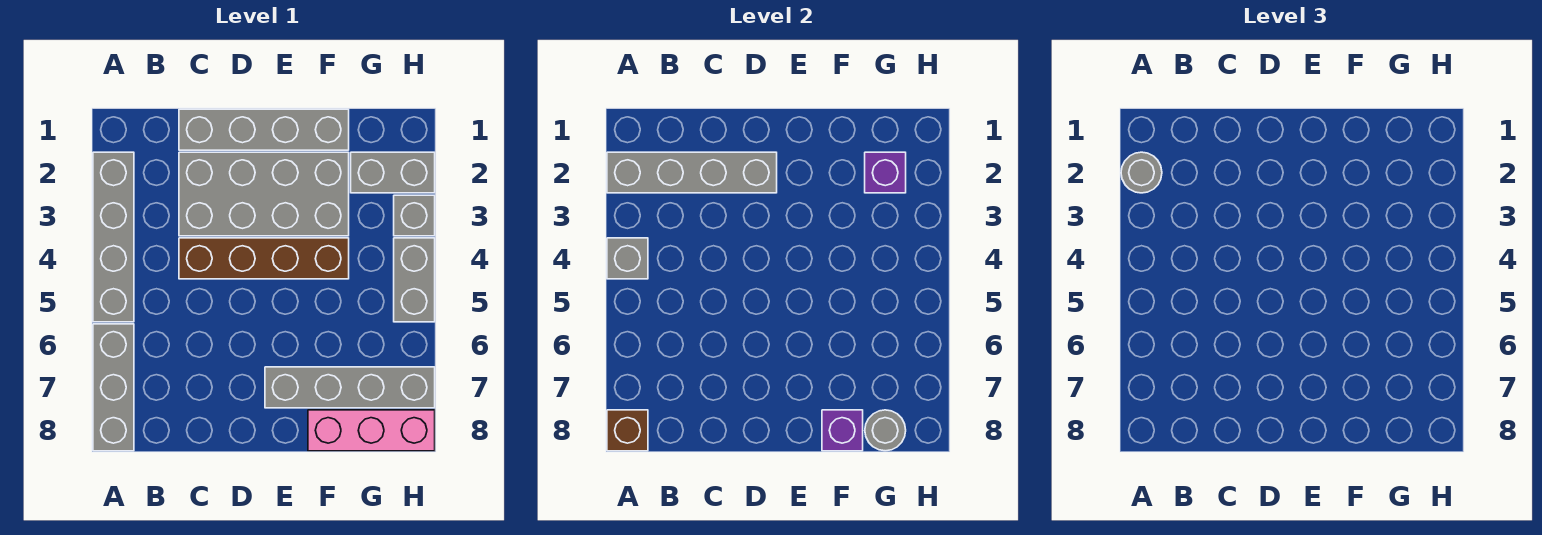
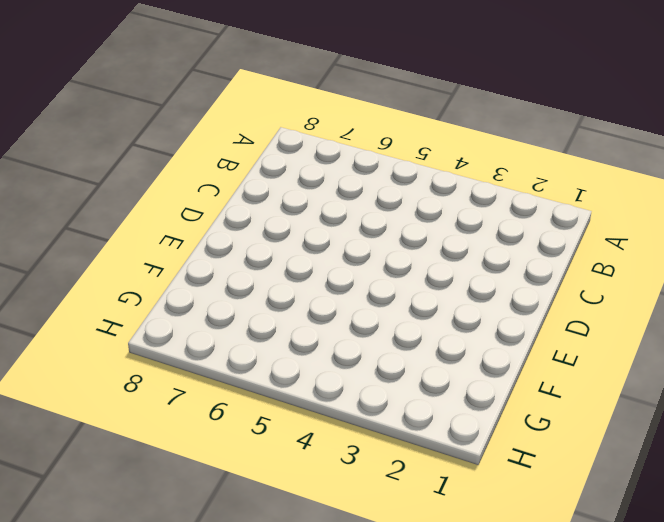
none -> grey brick A2:A5 level 1
none -> grey brick A6:A8 level 1
none -> grey brick C1:F1 level 1

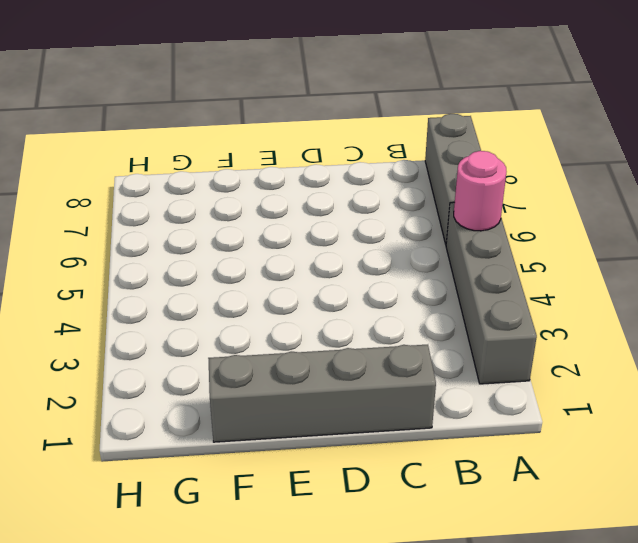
pink round brick A5 level 2 -> none
none -> grey brick C2:F3 level 1
none -> brown brick C4:F4 level 1
none -> grey brick E7:H7 level 1

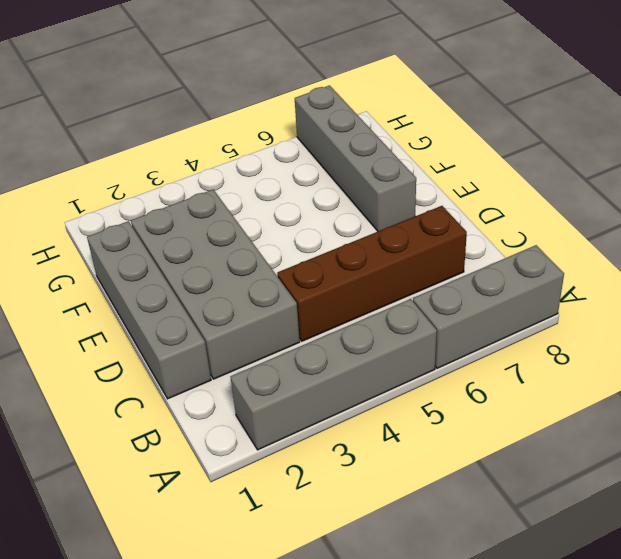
brown brick C4:C7 level 1 -> brown brick C4:F4 level 1
none -> pink brick F8:H8 level 1
none -> grey brick G2:H2 level 1
none -> grey brick H3 level 1

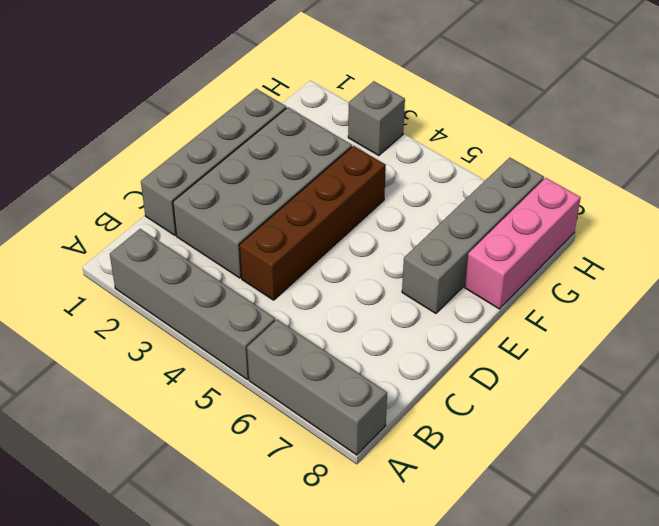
none -> grey brick G2:H2 level 1
none -> grey brick H4:H5 level 1
none -> grey brick A2:D2 level 2

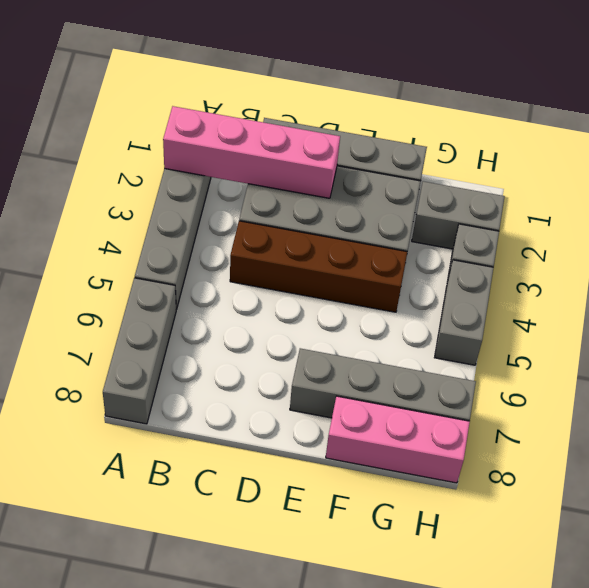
pink brick A2:D2 level 2 -> grey brick A2:D2 level 2
none -> grey brick A4 level 2
none -> brown brick A8 level 2
none -> purple brick F8 level 2

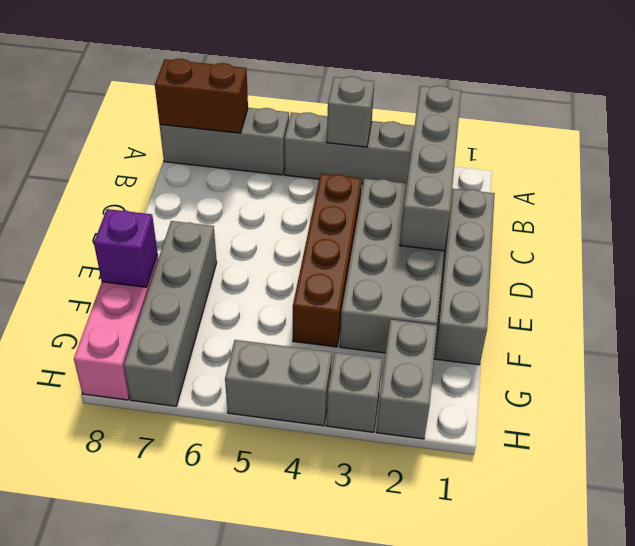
brown brick A7:A8 level 2 -> brown brick A8 level 2
none -> purple brick G2 level 2
none -> grey round brick G8 level 2
none -> grey round brick A2 level 3

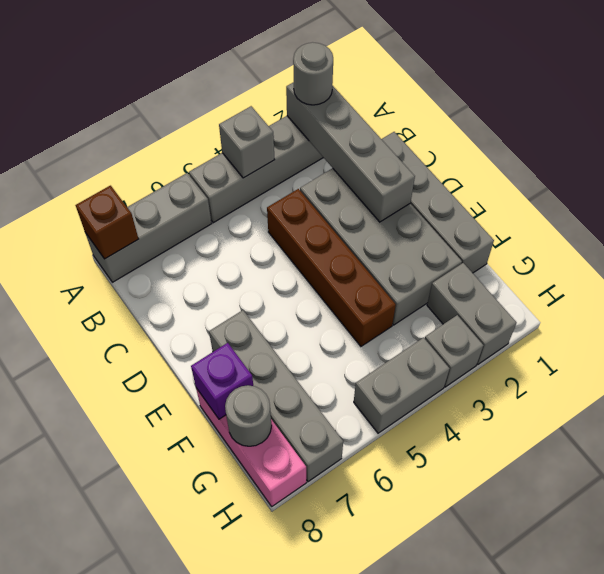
none -> purple brick G2 level 2

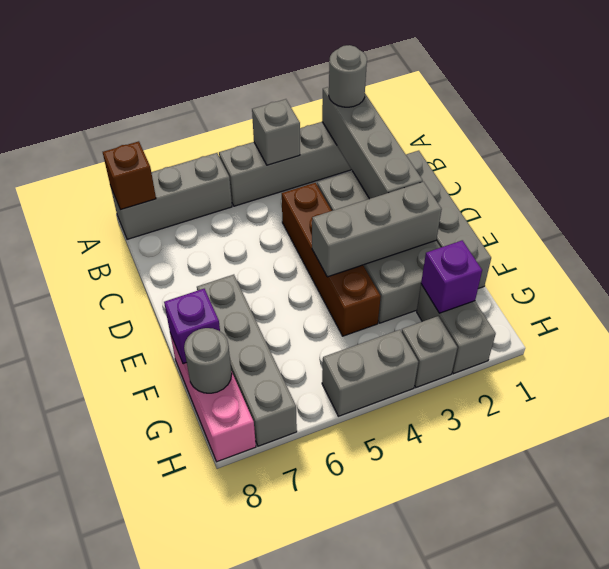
grey brick E2:E4 level 2 -> none

